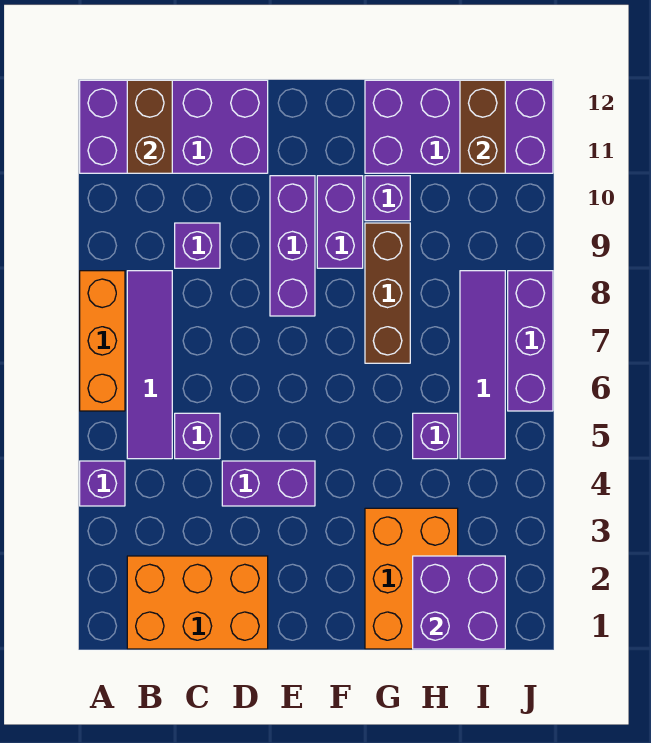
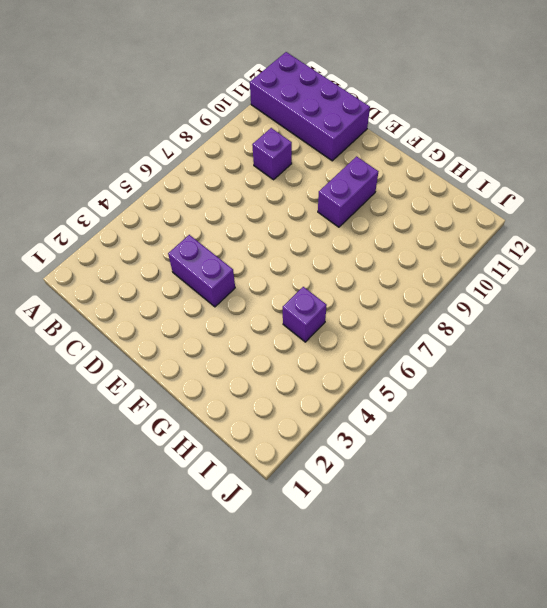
none -> purple brick A4 level 1
none -> orange brick A6:A8 level 1
none -> orange brick B1:D2 level 1

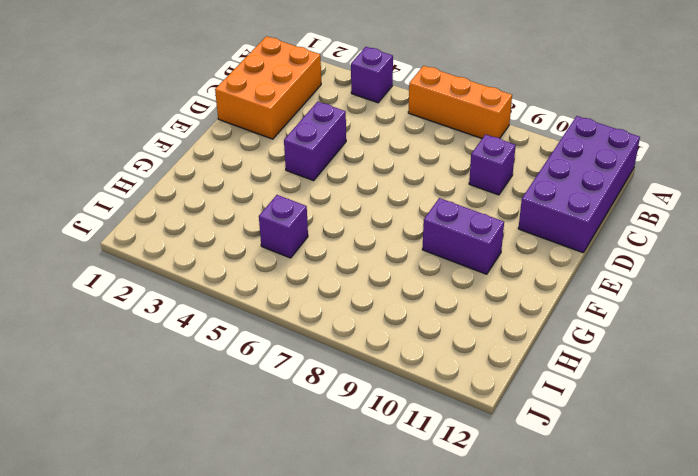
none -> purple tile B5:B8 level 1
none -> purple brick C5 level 1
none -> purple brick E8:E10 level 1

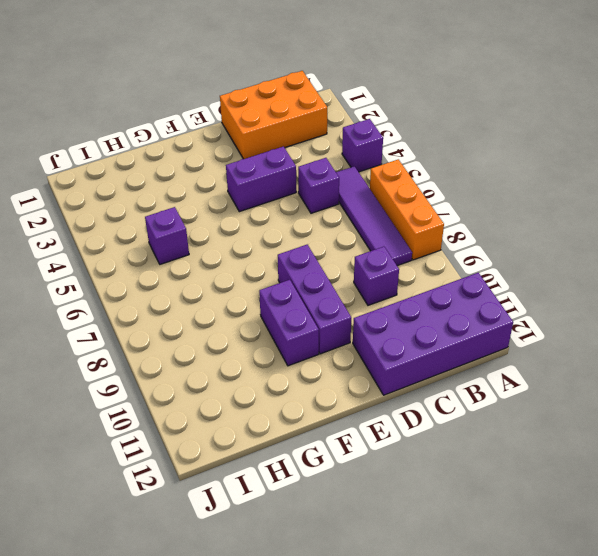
none -> orange brick G1:H3 level 1
none -> brown brick G7:G9 level 1
none -> purple brick G10 level 1

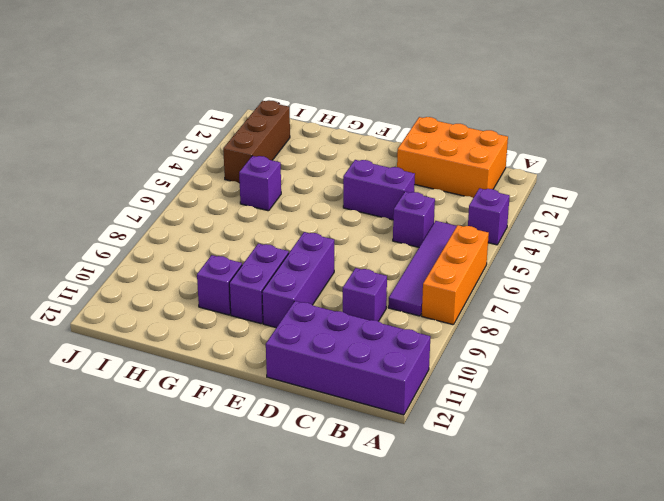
brown brick I2:I4 level 1 -> brown brick G7:G9 level 1
none -> orange brick G1:H3 level 1
none -> purple brick G11:J12 level 1
none -> purple tile I5:I8 level 1

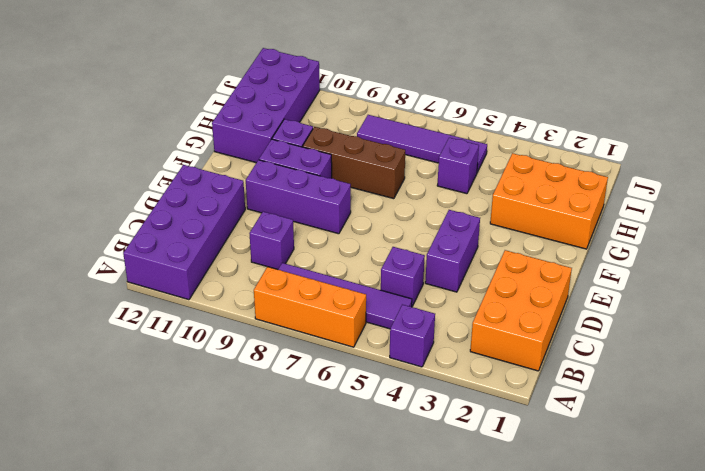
none -> purple brick J6:J8 level 1
none -> brown brick B11:B12 level 2
none -> purple brick H1:I2 level 2

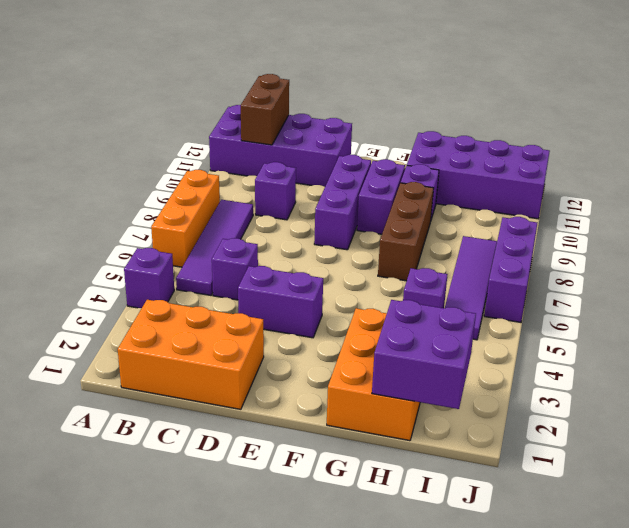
none -> brown brick I11:I12 level 2

